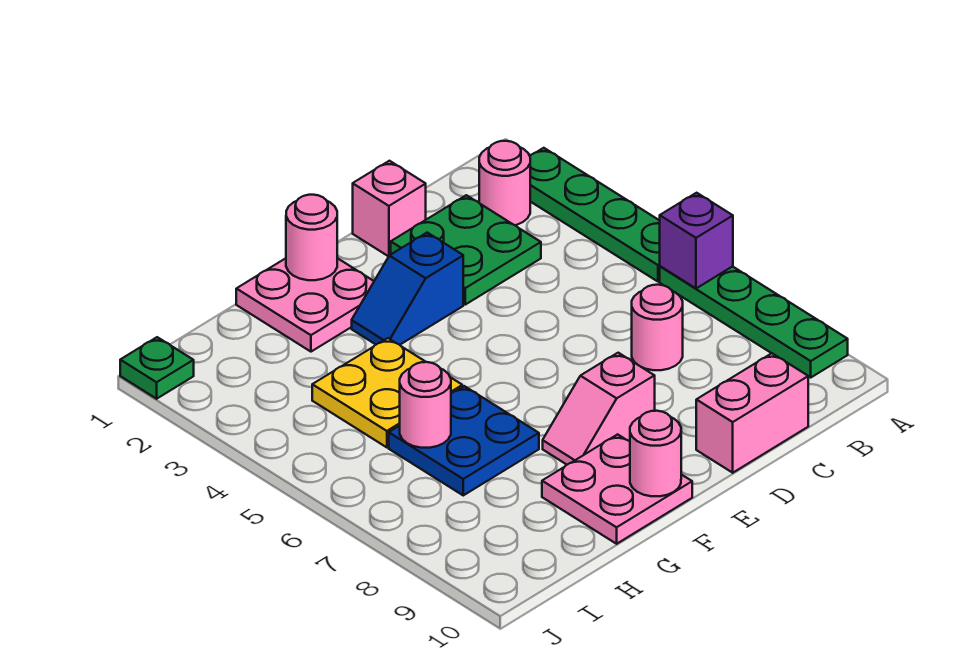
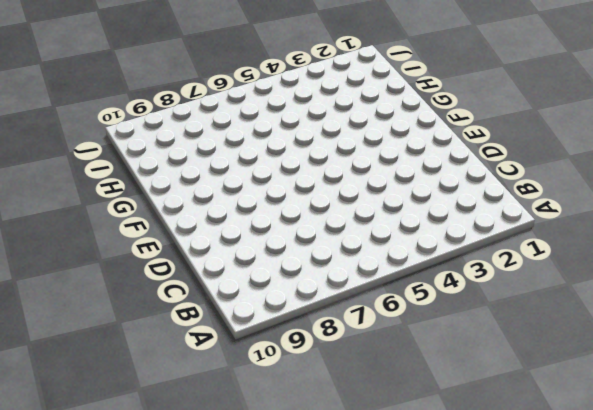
none -> green plate A2:A5 level 1
none -> green plate A6:A9 level 1
none -> pink round brick B2 level 1

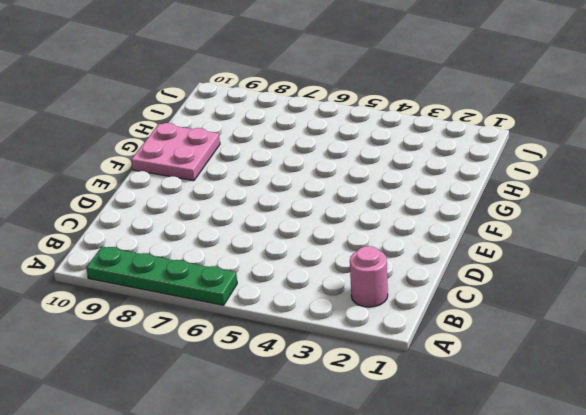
none -> green plate A2:A5 level 1
none -> green plate C2:D3 level 1
none -> pink round brick C7 level 1

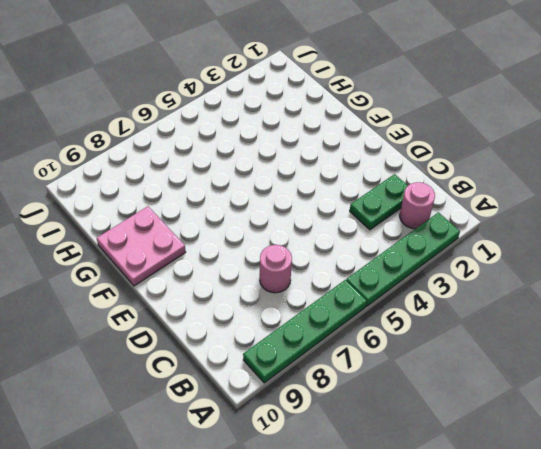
green plate C2:C3 level 1 -> green plate C2:D3 level 1
none -> pink brick C10:D10 level 1
none -> pink brick D1 level 1
none -> blue slope E3:F3 level 1 top E

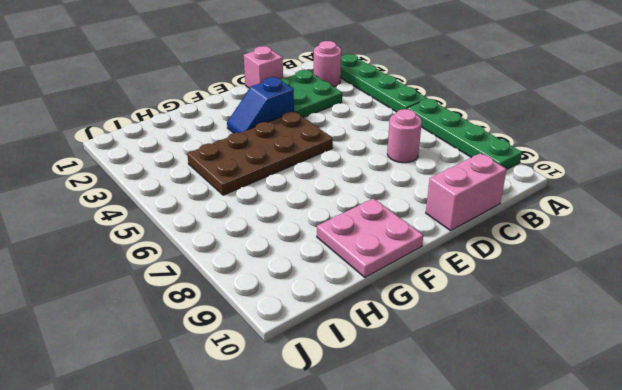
brown plate E4:H5 level 1 -> yellow plate G4:H5 level 1
none -> pink slope E8:F8 level 1 top E
none -> pink plate F1:G2 level 1
none -> blue plate G6:H7 level 1

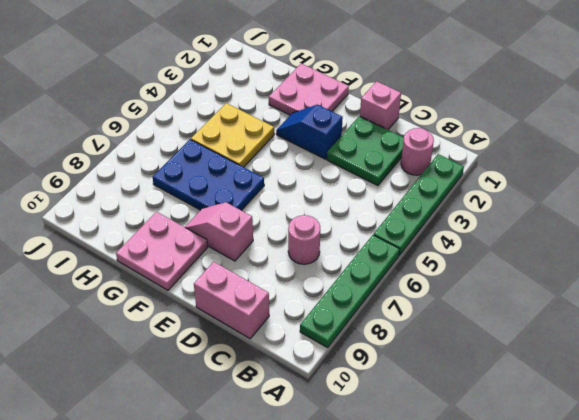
blue plate F6:H7 level 1 -> blue plate G6:H7 level 1
none -> green plate J1 level 1
none -> purple brick A6 level 2
none -> pink round brick F1 level 2

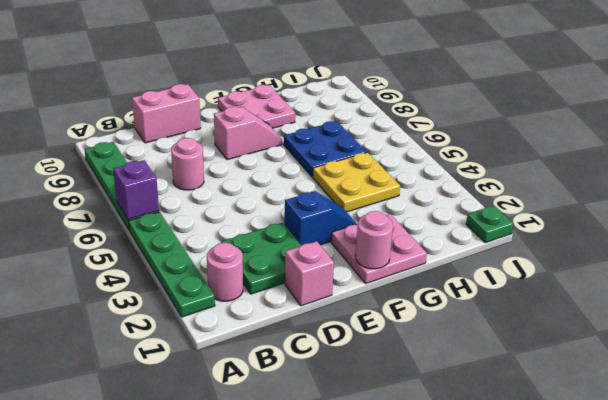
none -> pink round brick F10 level 2
none -> pink round brick H6 level 2

